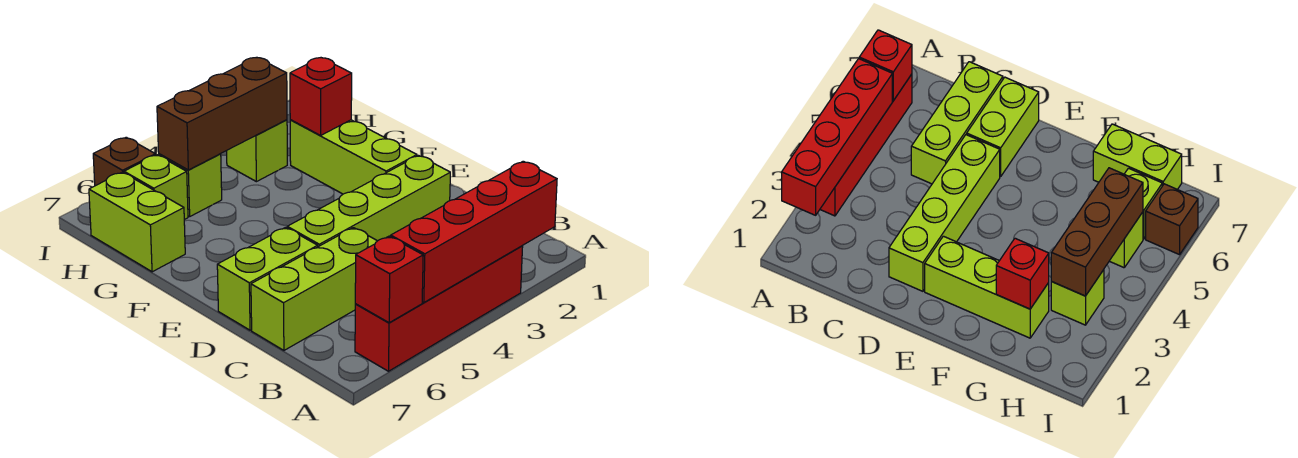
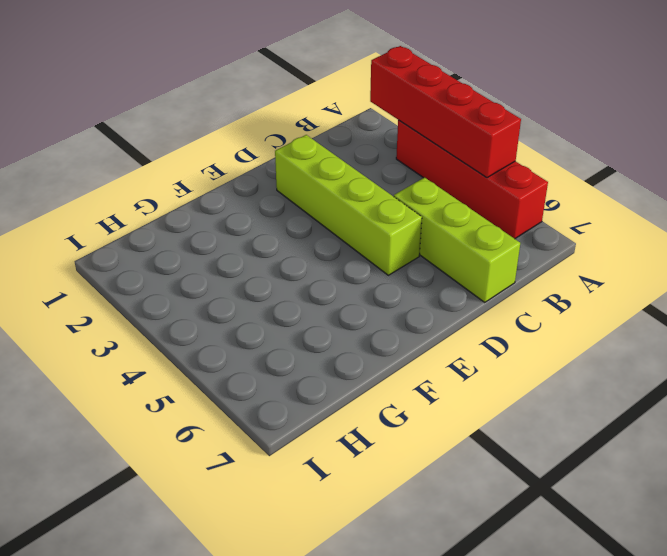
none -> lime brick D6:D7 level 1
none -> lime brick E2:G2 level 1
none -> lime brick G7:H7 level 1

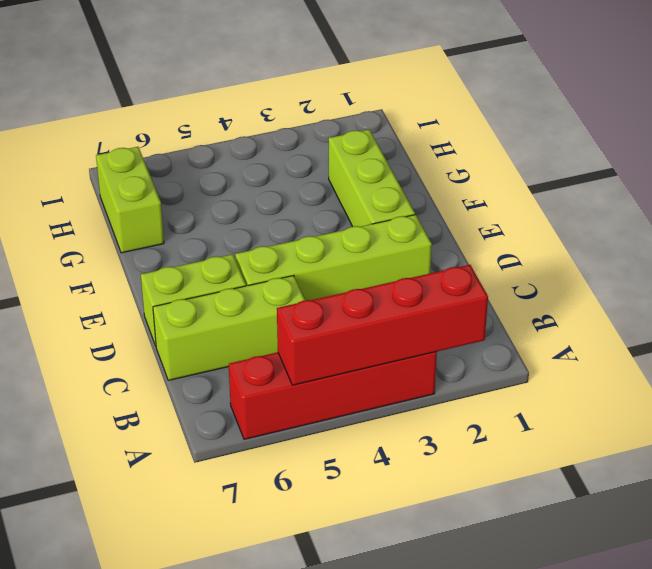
none -> lime brick H3 level 1
none -> lime brick H5 level 1
none -> lime brick H6 level 1

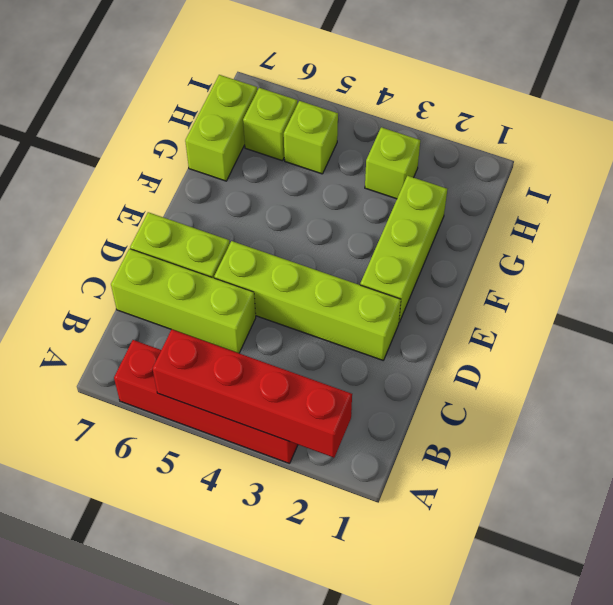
none -> brown brick I6 level 1
none -> red brick A6 level 2
none -> red brick G2 level 2

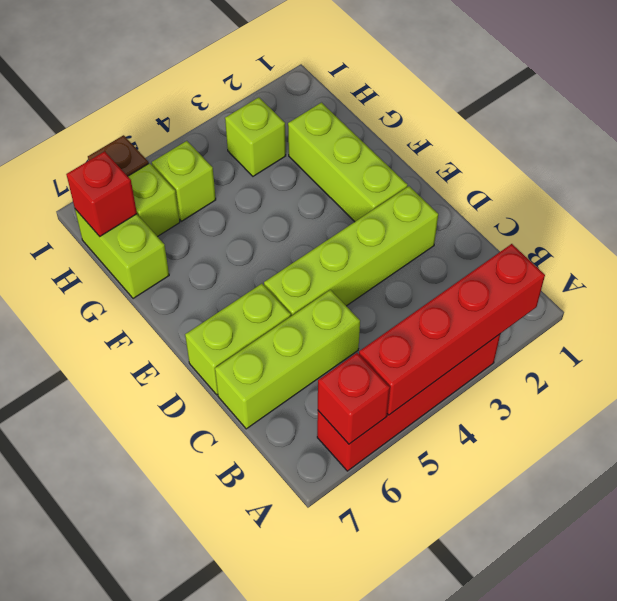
red brick H7 level 2 -> red brick G2 level 2
none -> brown brick H3:H5 level 2

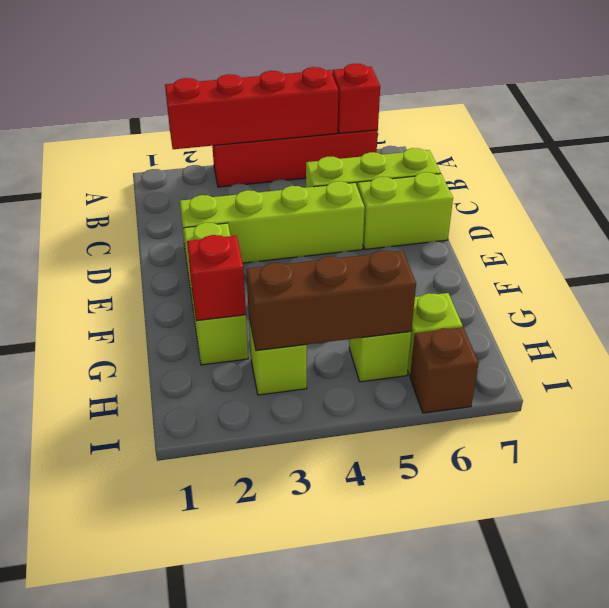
none -> lime brick G7:H7 level 1

